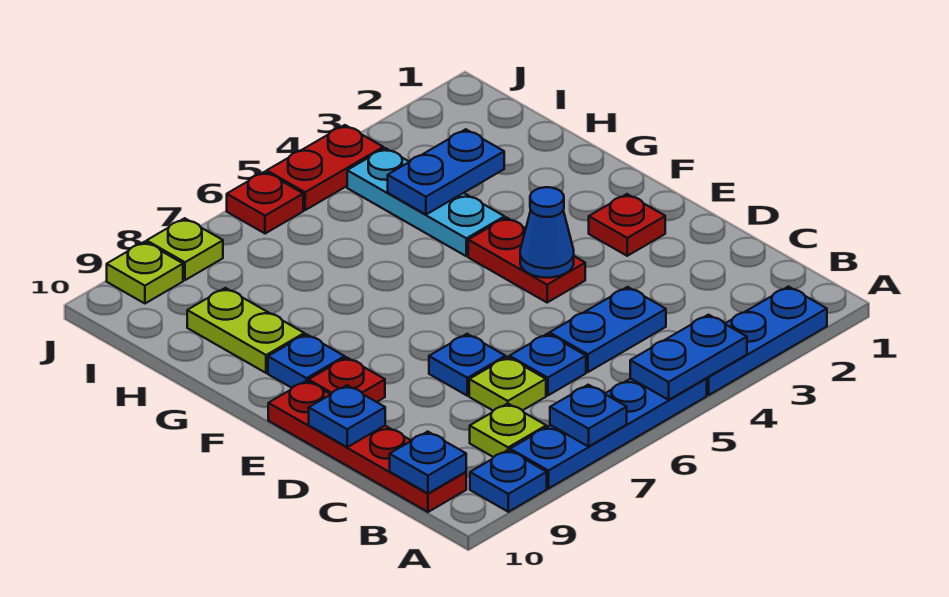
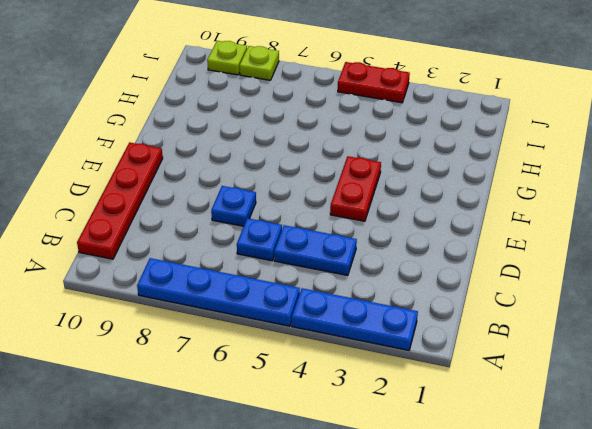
none -> blue plate A9 level 1
none -> lime plate B8 level 1
none -> lime plate C7 level 1

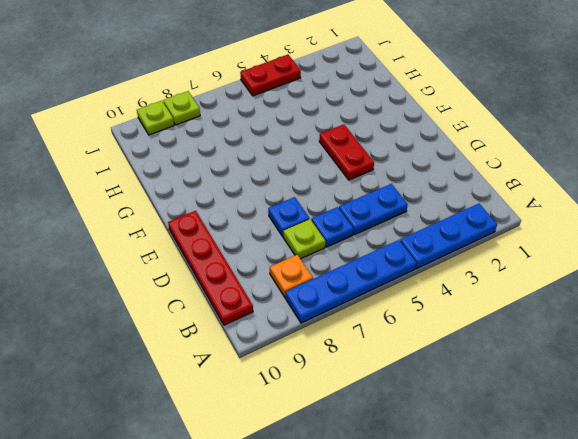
orange plate B8 level 1 -> lime plate B8 level 1
none -> blue plate A9 level 1
none -> red plate E2 level 1
none -> red plate E9 level 1

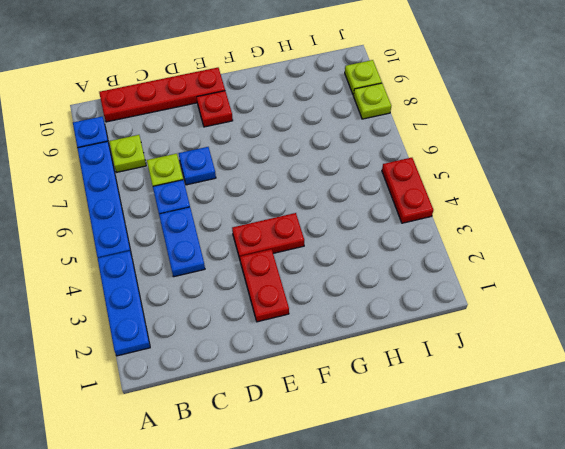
red plate E2:E3 level 1 -> red plate E2 level 1
none -> blue plate F9 level 1
none -> cyan plate G4:I4 level 1
none -> lime plate G9:H9 level 1

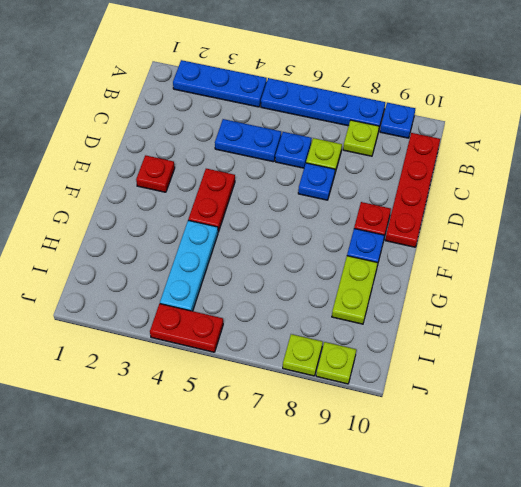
none -> red plate J6 level 1
none -> blue plate A4:A5 level 2
none -> blue plate A7 level 2

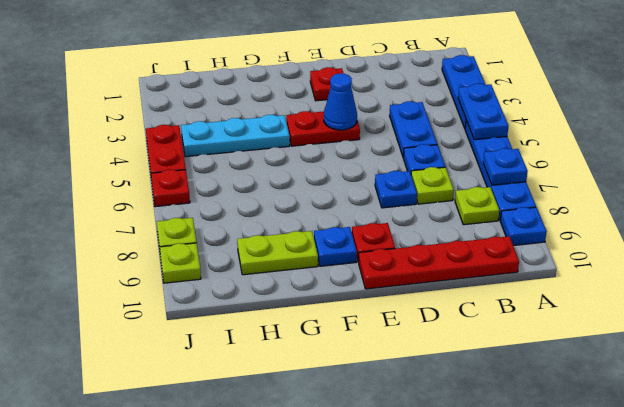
none -> blue plate B10 level 2
none -> blue plate D10 level 2
none -> blue plate H3:H4 level 2

